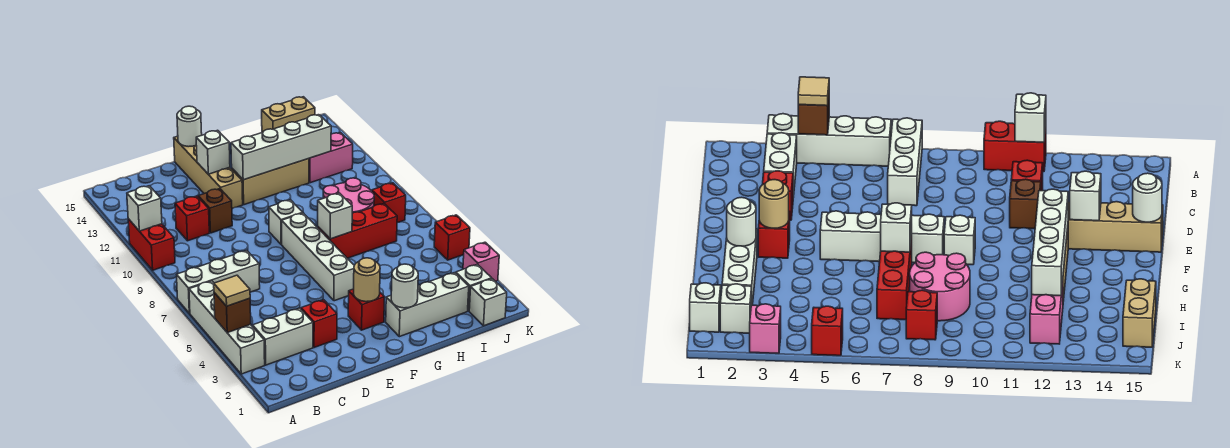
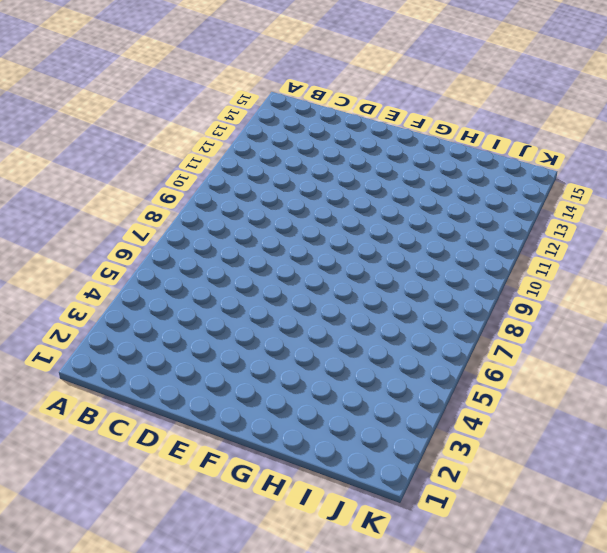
none -> white brick A3:A6 level 1
none -> white brick A7:C7 level 1
none -> red brick A10:A11 level 1
none -> white brick B3:C3 level 1

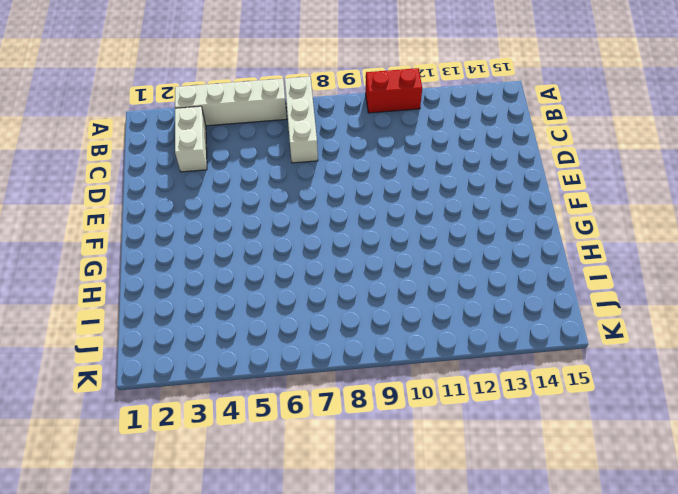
none -> red brick C11 level 1
none -> red brick D3 level 1
none -> brown brick D11 level 1
none -> tan brick E12:E15 level 1

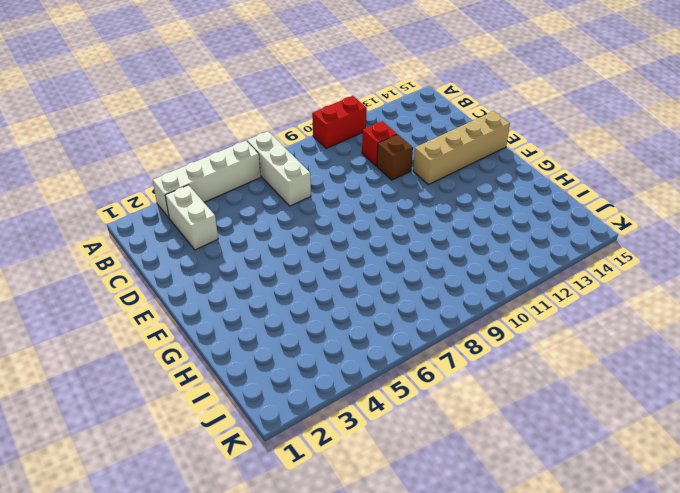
none -> red brick D3 level 1
none -> red brick F3 level 1
none -> white brick F5:F8 level 1
none -> white brick F9 level 1

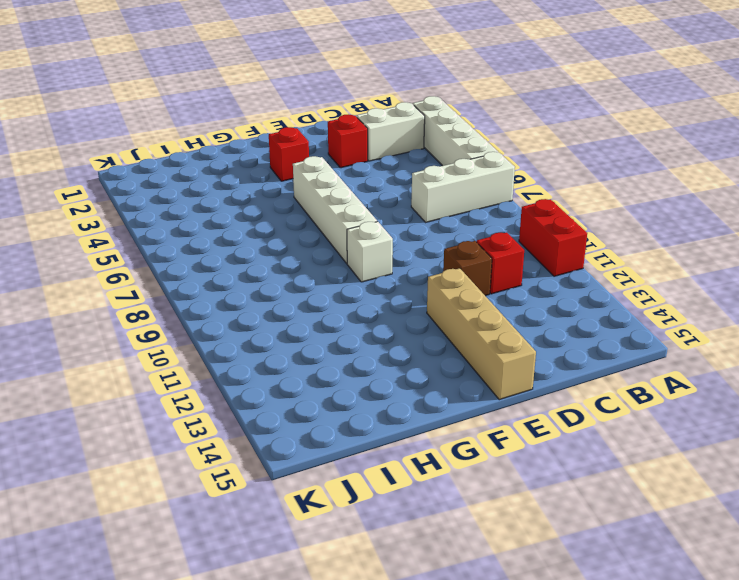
none -> tan brick F12:H12 level 1
none -> white brick G2:I2 level 1
none -> red brick G7:I7 level 1
none -> pink round brick H8:I9 level 1

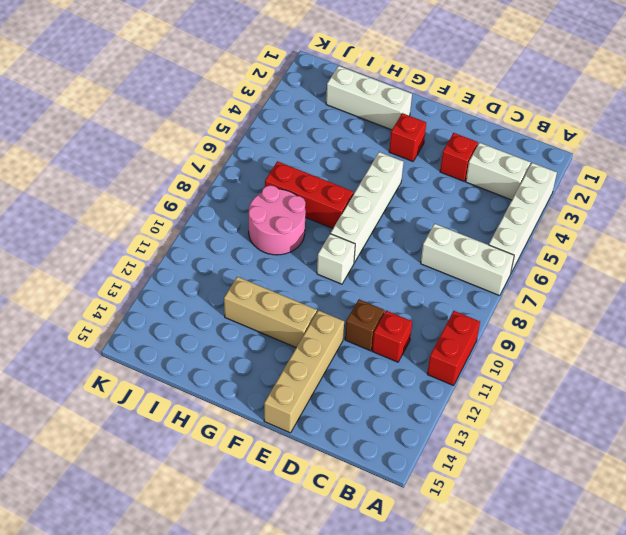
none -> pink brick I12:J12 level 1
none -> tan brick I15:J15 level 1
none -> white brick J1 level 1
none -> white brick J2 level 1

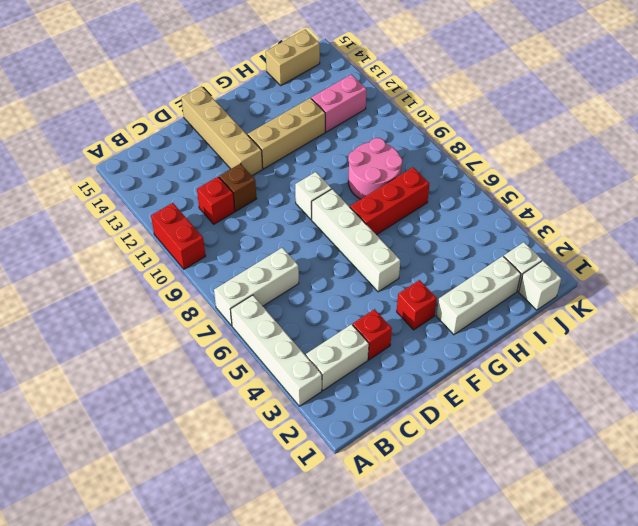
none -> red brick J8 level 1
none -> pink brick K3 level 1
none -> red brick K5 level 1
none -> brown brick A4 level 2

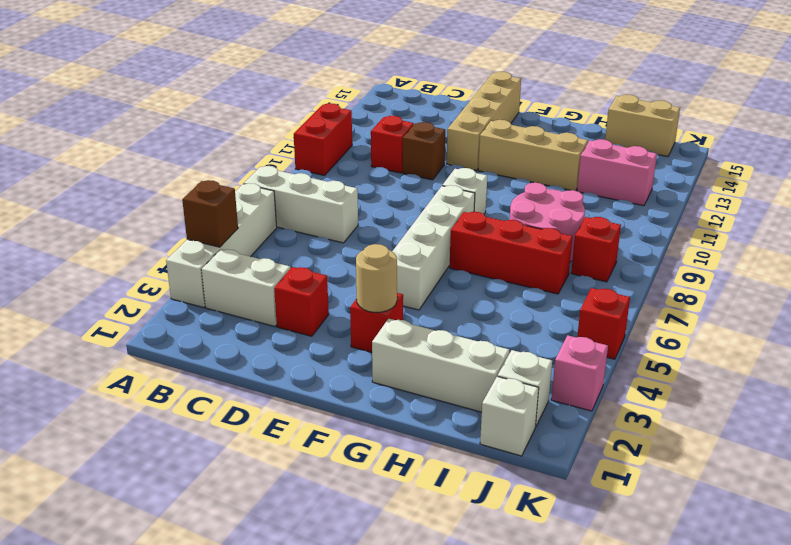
none -> white brick A11 level 2
none -> white brick E13 level 2
none -> white round brick E15 level 2
none -> white brick F12:I12 level 2

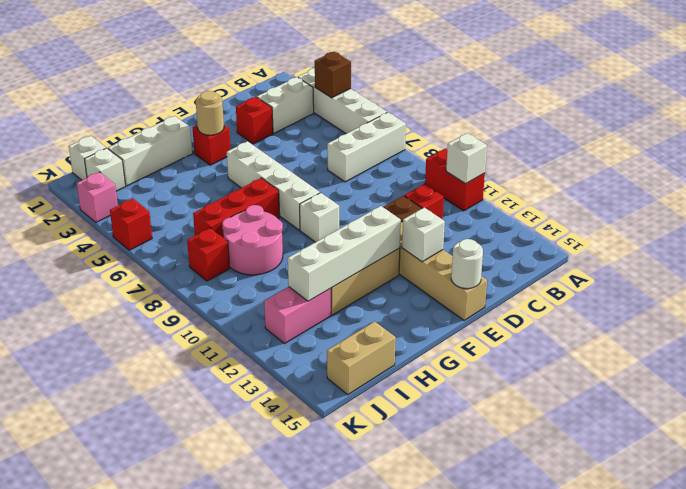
none -> white round brick G2 level 2
none -> white brick G7 level 2
none -> tan tile A4 level 3

